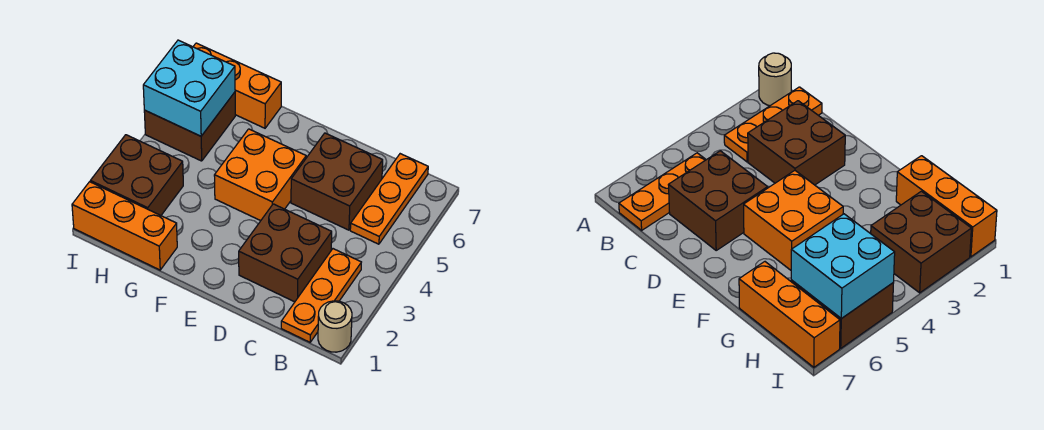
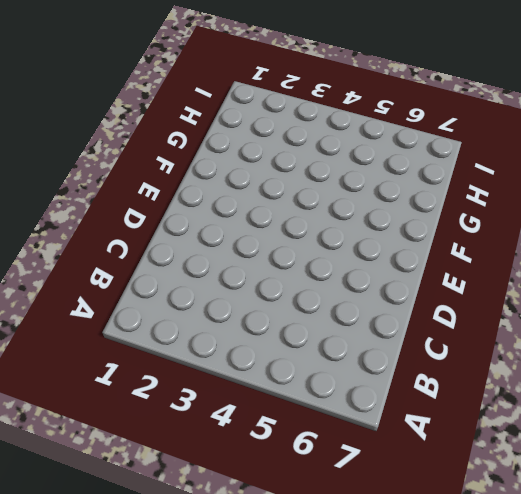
none -> tan round brick A1 level 1
none -> orange plate B1:B3 level 1

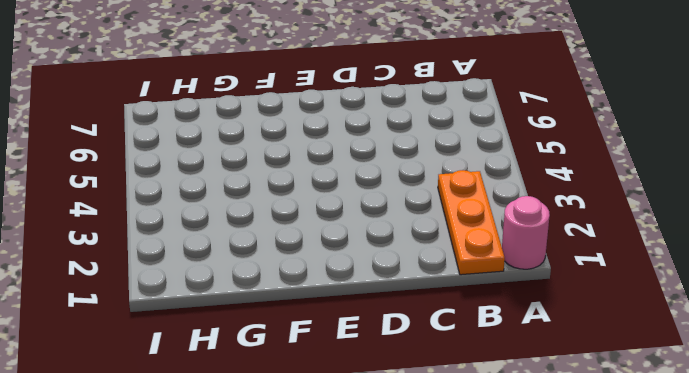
pink round brick A1 level 1 -> tan round brick A1 level 1
none -> orange plate B5:B7 level 1
none -> brown brick C2:D3 level 1

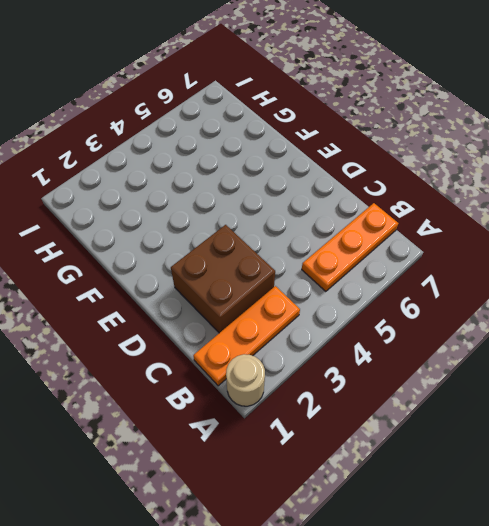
none -> brown brick C5:D6 level 1
none -> orange brick E4:F5 level 1

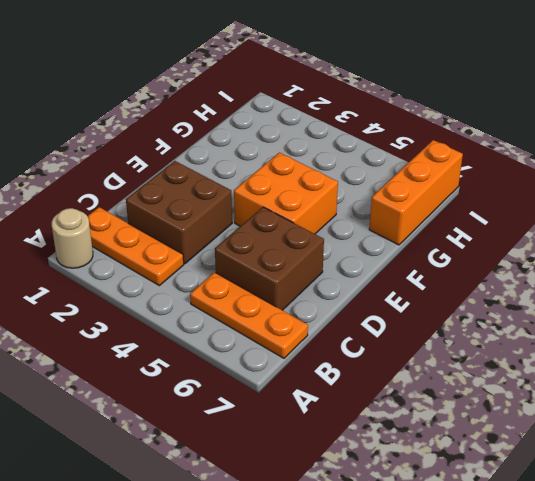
none -> orange brick G1:I1 level 1
none -> brown brick H2:I3 level 1

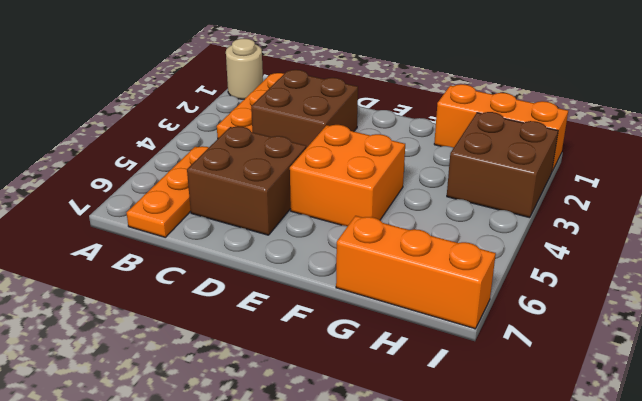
none -> brown brick H5:I6 level 1
none -> cyan brick H5:I6 level 2

